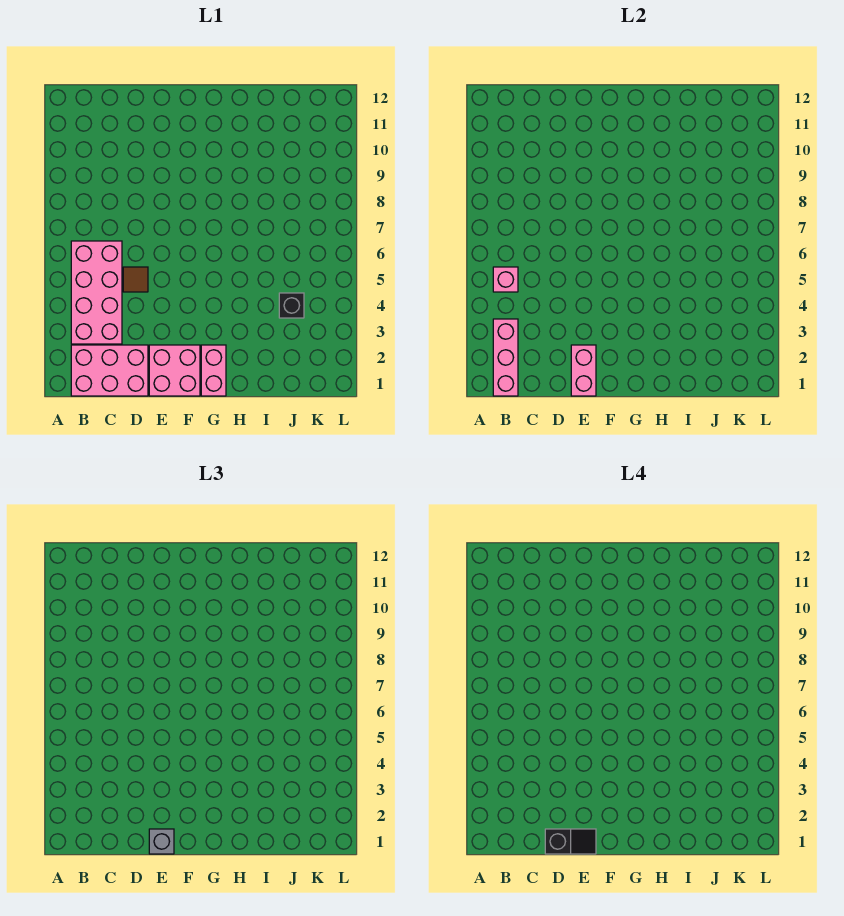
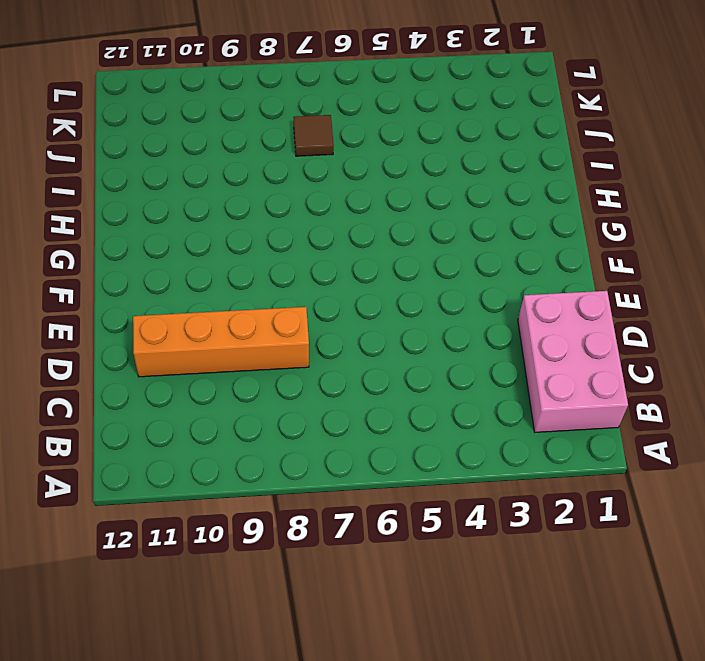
orange brick D8:D11 level 1 -> none
brown tile J7 level 1 -> brown tile D5 level 1
none -> pink brick B3:C6 level 1
none -> pink brick E1:F2 level 1

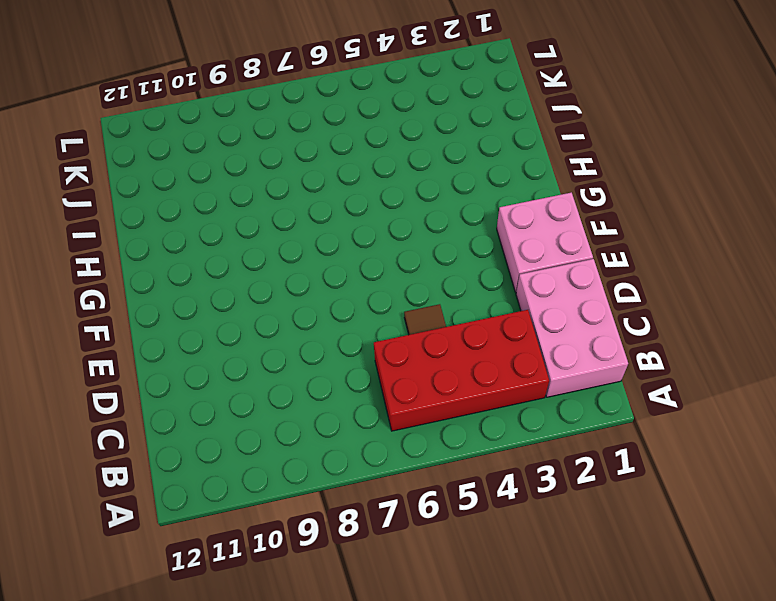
red brick B3:C6 level 1 -> pink brick B3:C6 level 1
none -> pink brick G1:G2 level 1
none -> black brick J4 level 1

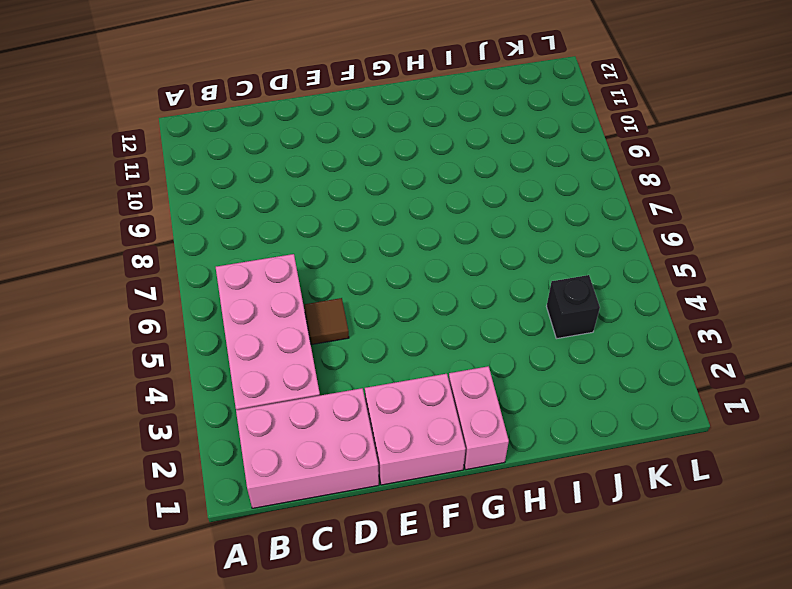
none -> pink brick B1:B3 level 2
none -> pink brick B5 level 2

